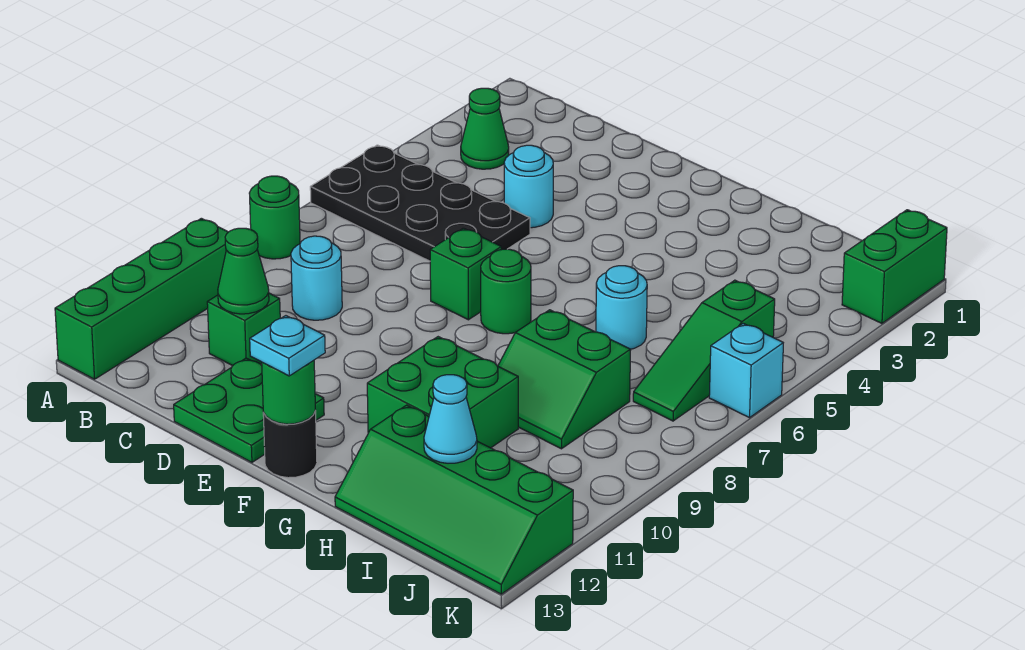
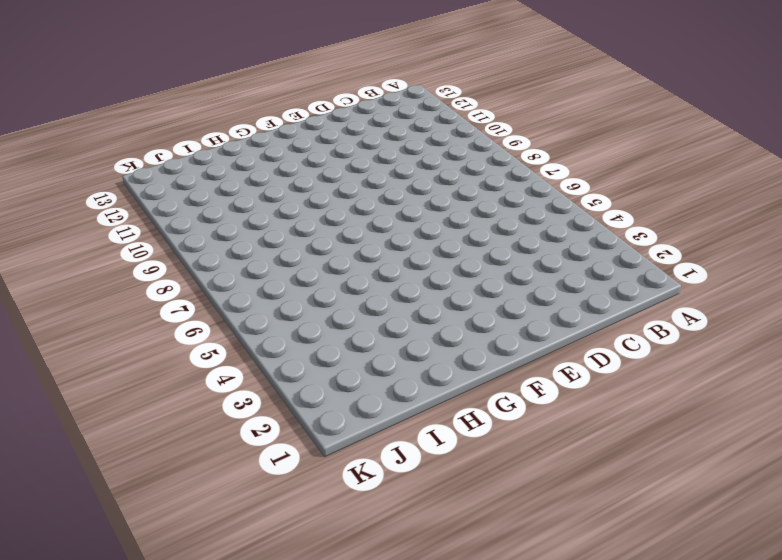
none -> black plate A5:D6 level 1
none -> green round brick A8 level 1
none -> green brick A10:A13 level 1

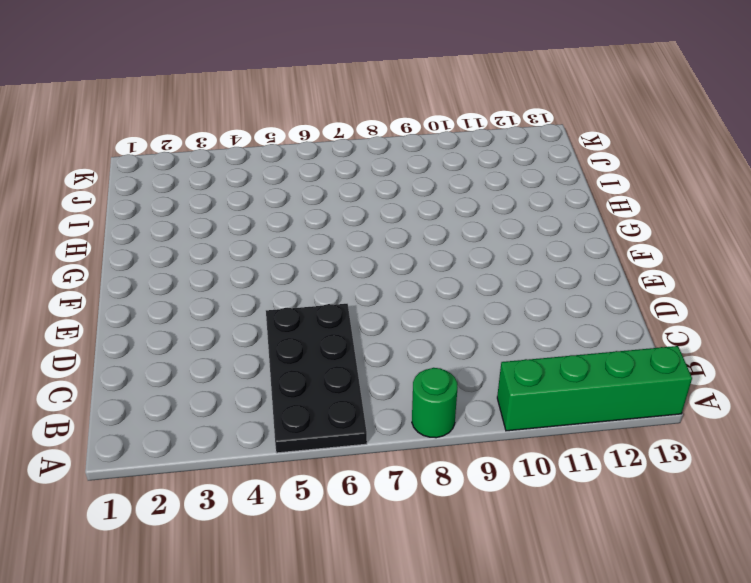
none -> green cone B3 level 1
none -> cyan round brick C9 level 1
none -> green brick C11 level 1

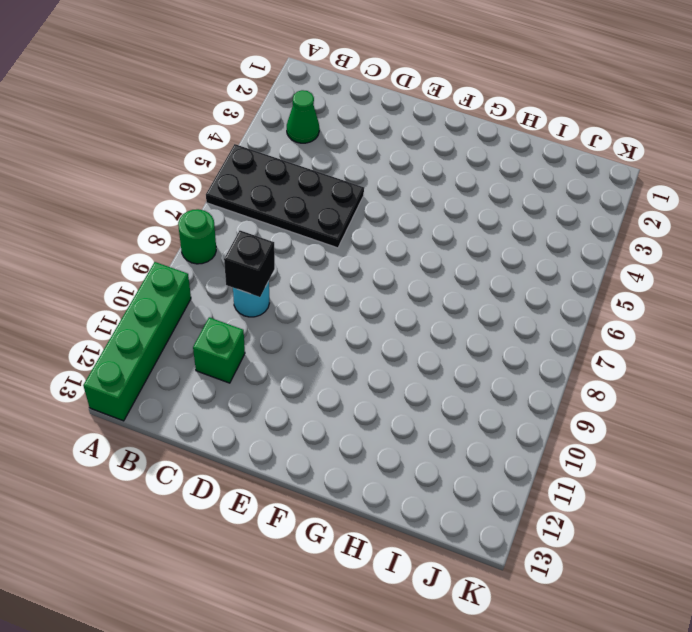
black brick C9 level 2 -> none
none -> cyan round brick D4 level 1
none -> green plate D12:E13 level 1
none -> green brick E7 level 1

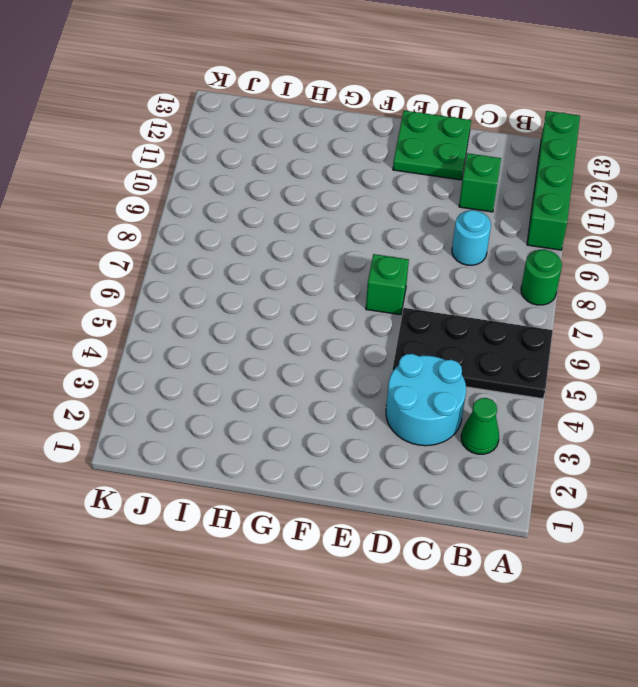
cyan round brick C3:D4 level 1 -> cyan round brick D4 level 1
none -> green round brick F7 level 1
none -> black round brick F13 level 1
none -> green brick G10:H11 level 1

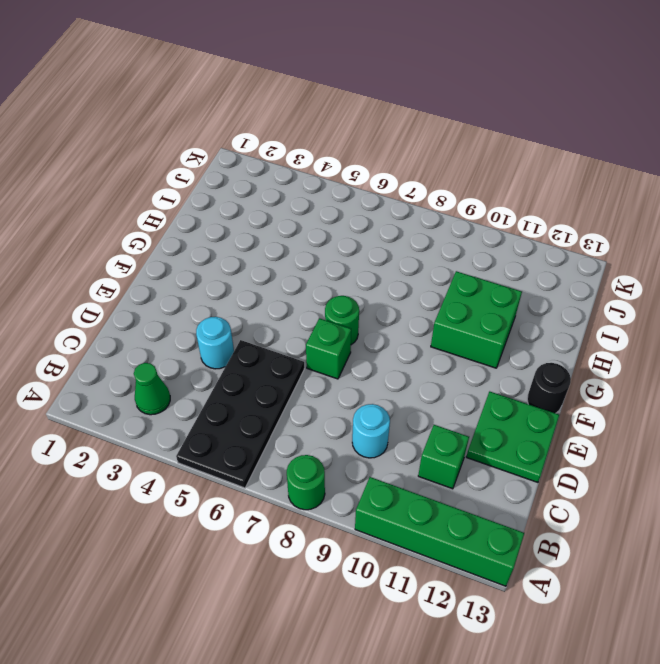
none -> cyan round brick H6 level 1
none -> green slope H8:I9 level 1 top 8
none -> green slope H12:K13 level 1 top 12

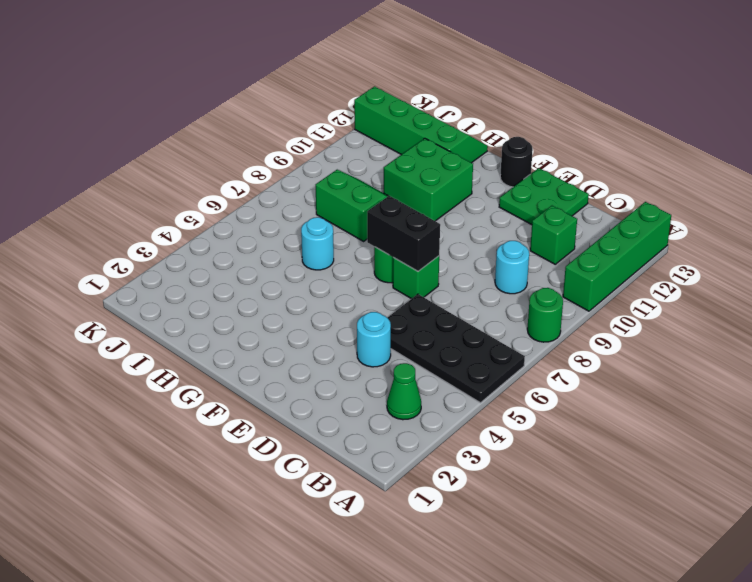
black brick E7:F7 level 2 -> none
none -> green slope J5:J7 level 1 top 5
none -> green brick K1:K2 level 1
none -> cyan brick K6 level 1

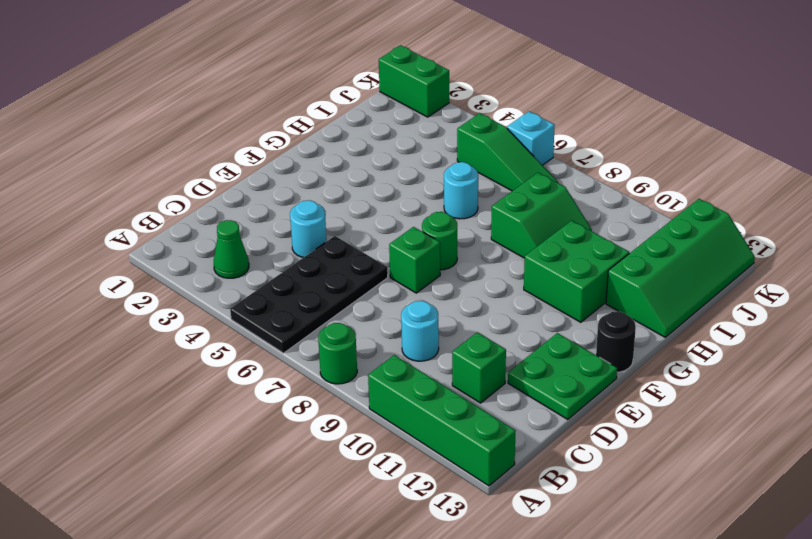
none -> green cone C11 level 2
none -> green round brick F13 level 2
none -> cyan cone I12 level 2

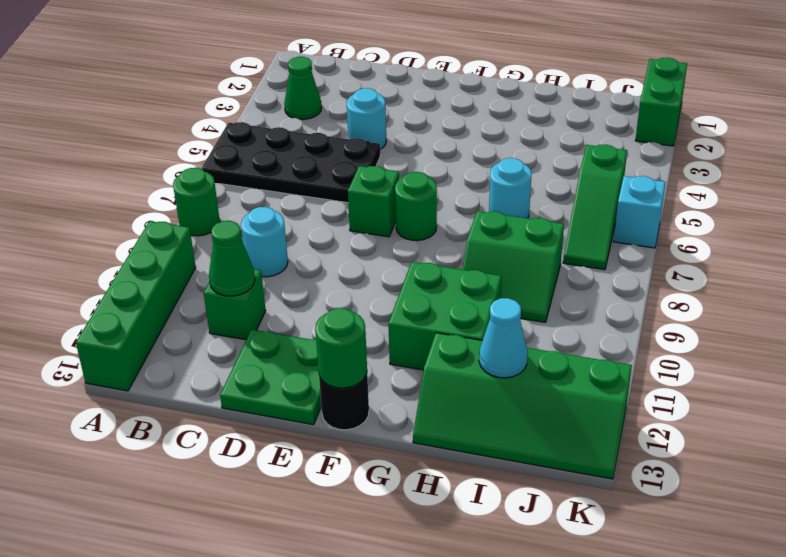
none -> cyan plate F13 level 3

